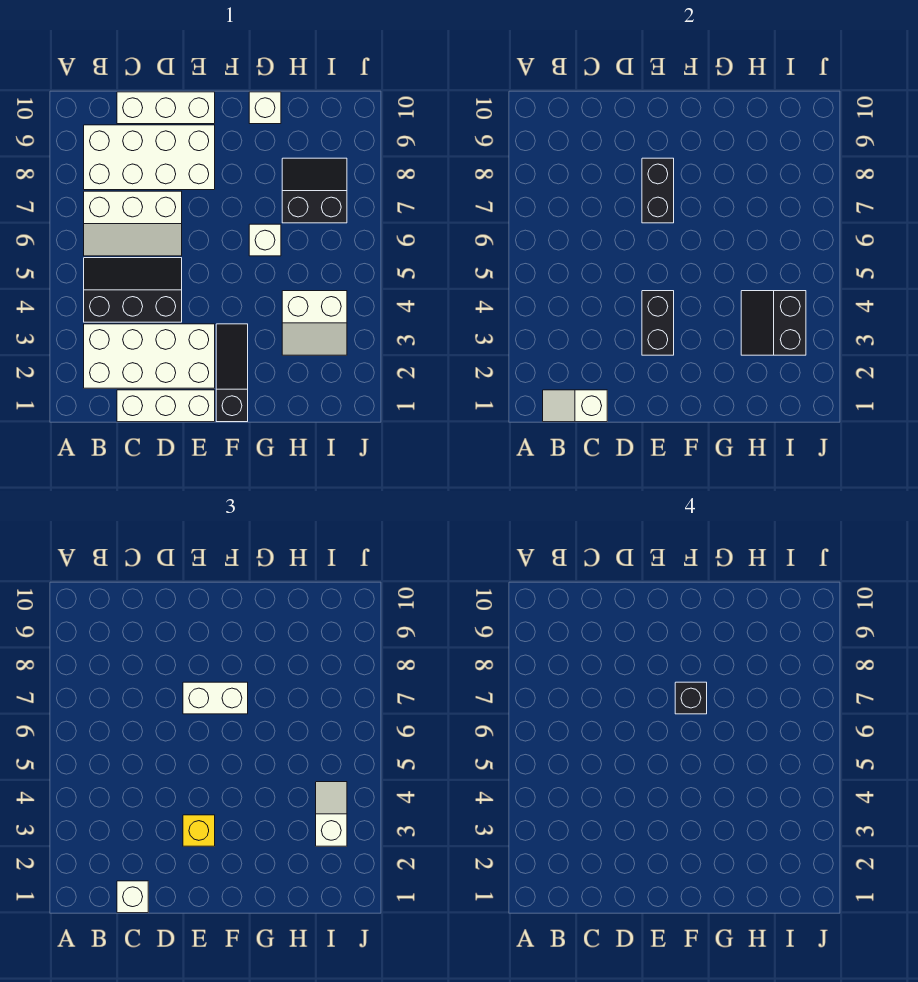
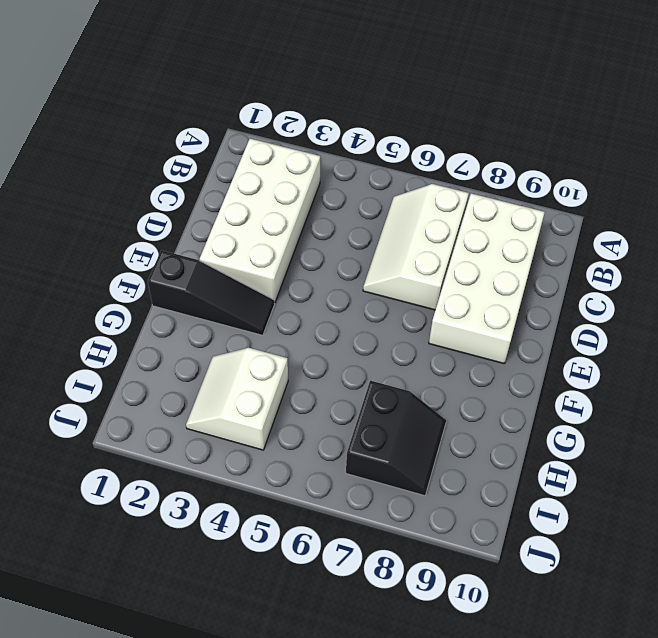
none -> black slope B4:D5 level 1 top 4
none -> white brick C1:E1 level 1
none -> white brick C10:E10 level 1

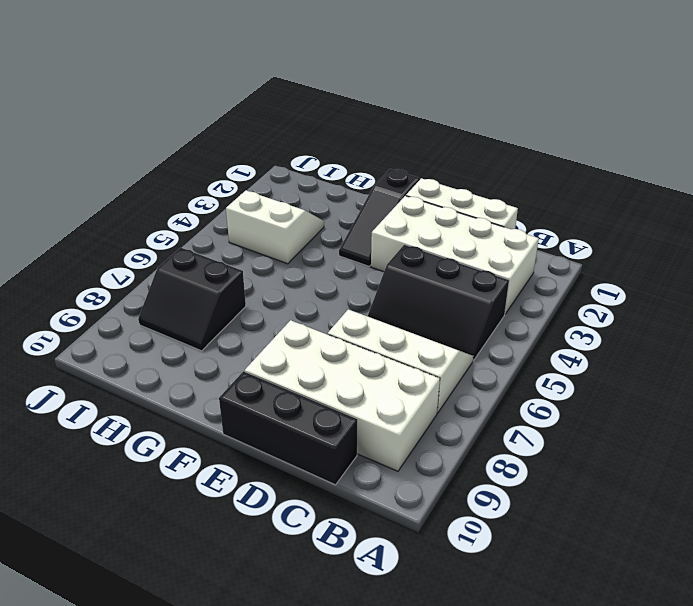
black brick C10:E10 level 1 -> white brick C10:E10 level 1
none -> white brick G6 level 1
none -> white brick G10 level 1
none -> white slope B1:C1 level 2 top C

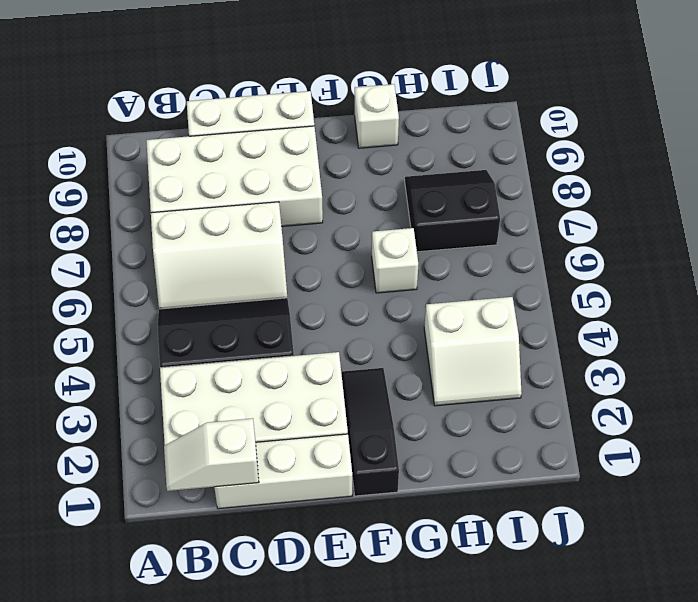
none -> black brick E3:E4 level 2
none -> black brick E7:E8 level 2
none -> black slope H3:I4 level 2 top I

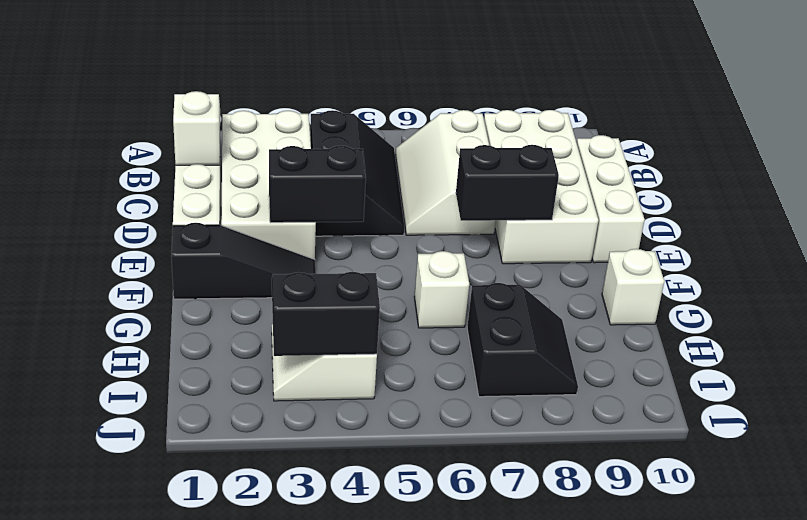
none -> white brick C1 level 3
none -> yellow brick E3 level 3
none -> white brick E7:F7 level 3

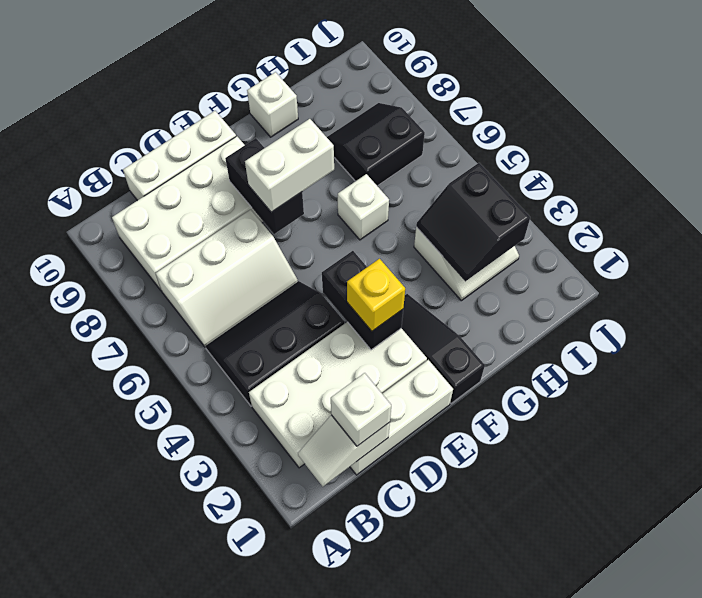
none -> white slope I3:I4 level 3 top 3
none -> black brick F7 level 4

